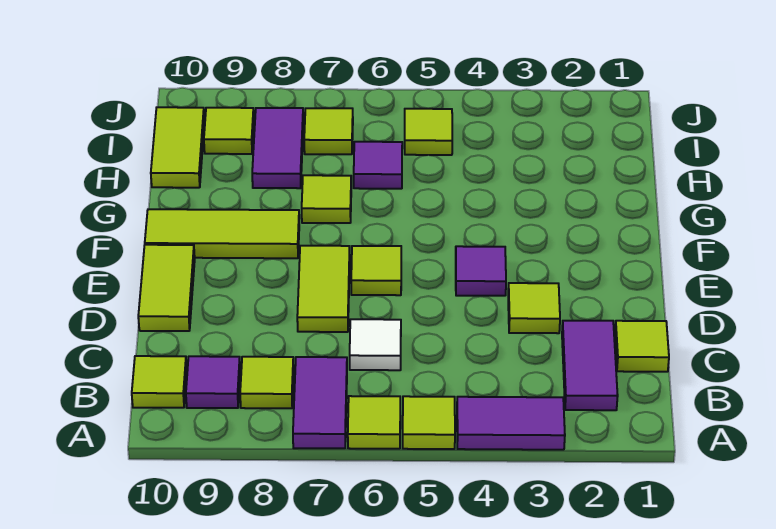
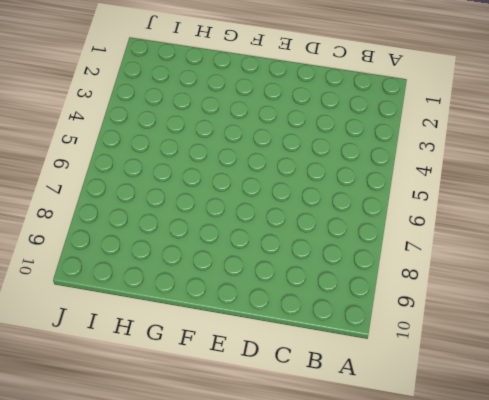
none -> purple tile A3:A4 level 1
none -> lime tile A5 level 1
none -> lime tile A6 level 1

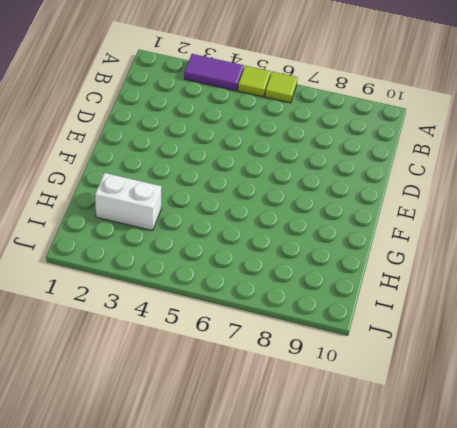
white brick H2:H3 level 1 -> none
none -> purple tile A7:B7 level 1
none -> purple tile B2:C2 level 1
none -> lime tile B8 level 1

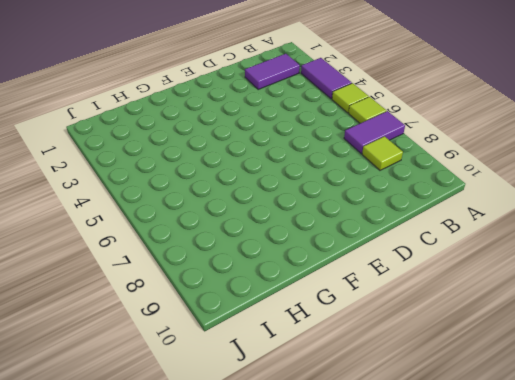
none -> purple tile B9 level 1
none -> lime tile B10 level 1
none -> lime tile C1 level 1

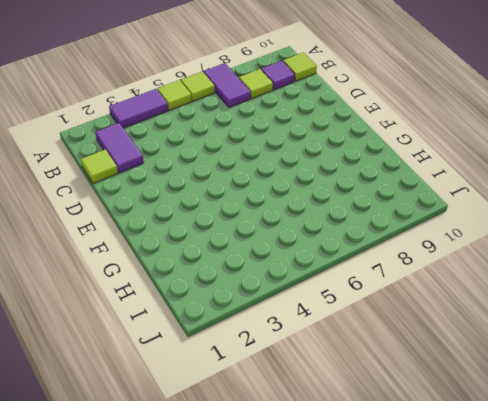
none -> white tile C6 level 1
none -> lime tile D3 level 1
none -> lime tile D7:E7 level 1

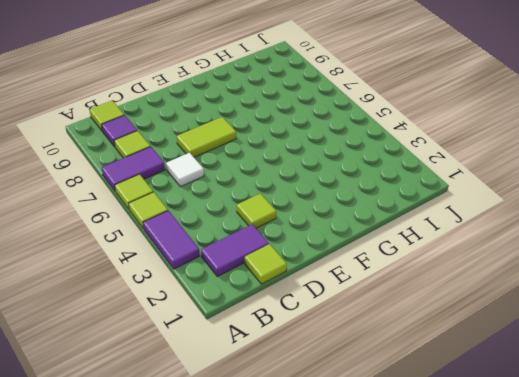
none -> lime tile D10:E10 level 1
none -> purple tile E4 level 1
none -> lime tile E6 level 1

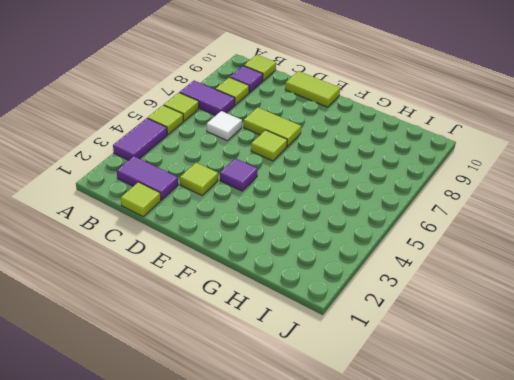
none -> lime tile F8:F10 level 1
none -> lime tile G7 level 1
none -> purple tile H6 level 1

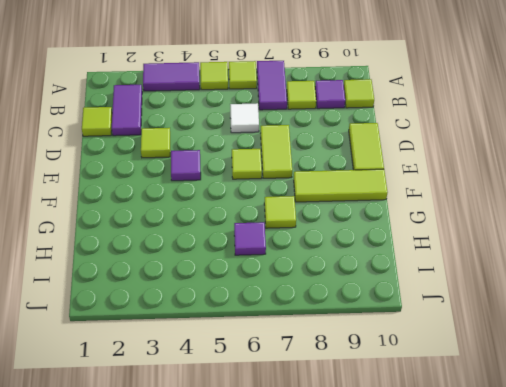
none -> purple tile H8:I8 level 1
none -> lime tile H10:I10 level 1
none -> lime tile I5 level 1

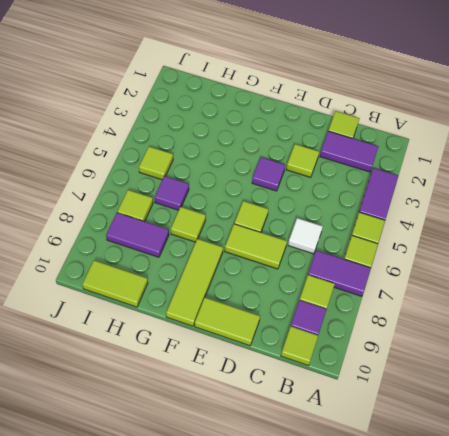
none -> lime tile I9 level 1

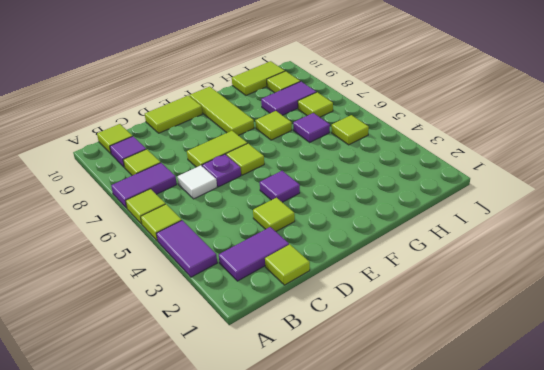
purple plate D6 level 1 -> none

